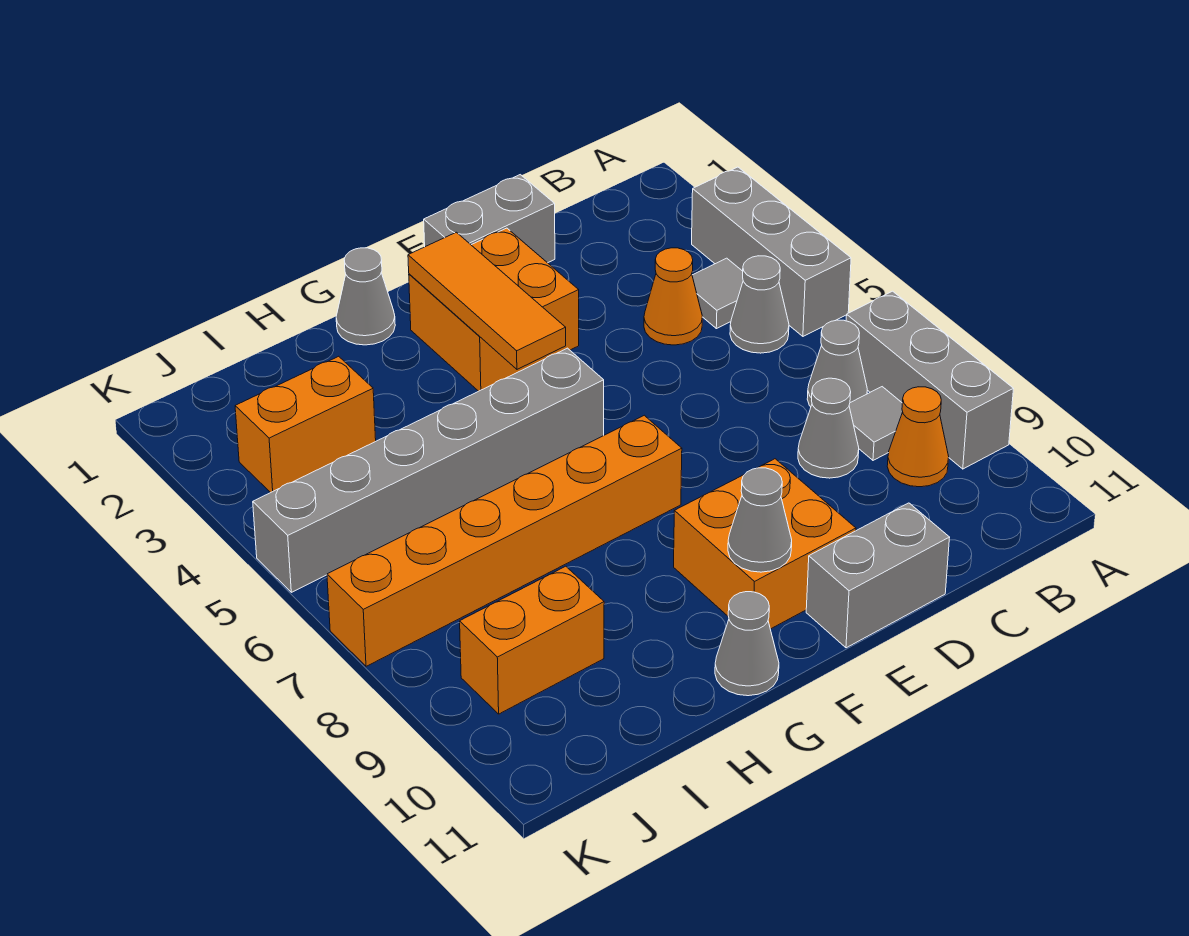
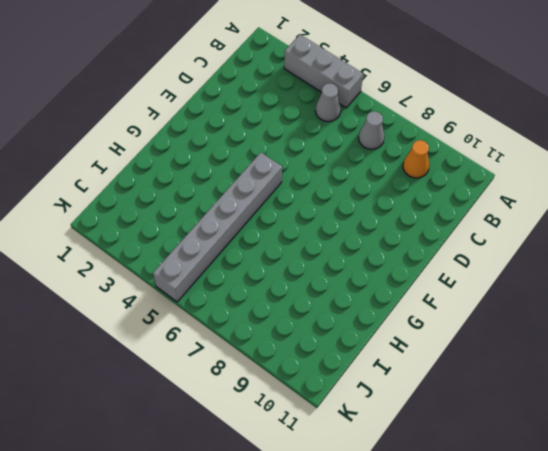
none -> grey brick A7:A9 level 1
none -> grey tile B4 level 1
none -> grey tile B8 level 1

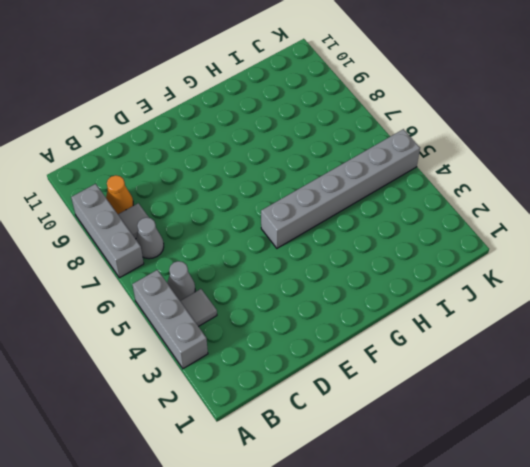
none -> orange cone C4 level 1
none -> grey cone C8 level 1
none -> grey brick D1:E1 level 1

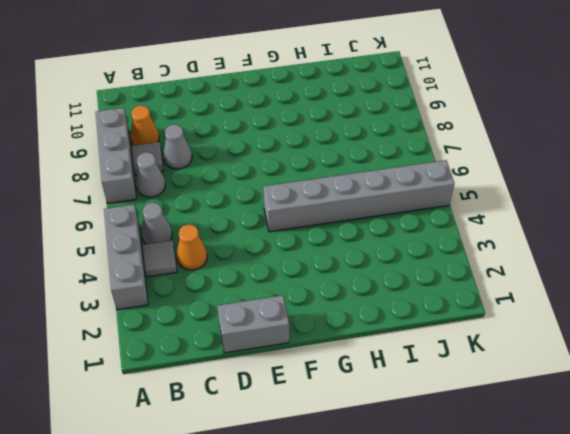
none -> grey brick D11:E11 level 1
none -> orange brick E2:F3 level 1
none -> orange brick E9:F10 level 1

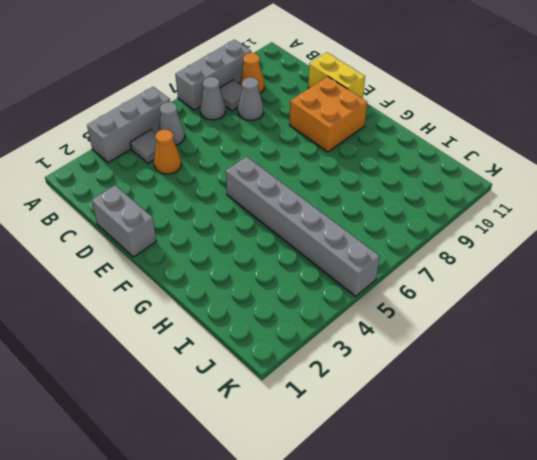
yellow brick D11:E11 level 1 -> grey brick D11:E11 level 1
none -> orange brick E2:F3 level 1
none -> orange brick F7:K7 level 1
none -> grey cone G1 level 1

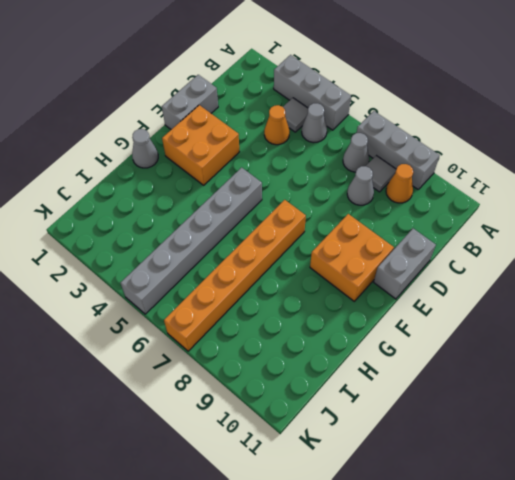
none -> grey cone G11 level 1
none -> orange brick I3:J3 level 1
none -> orange brick I9:J9 level 1

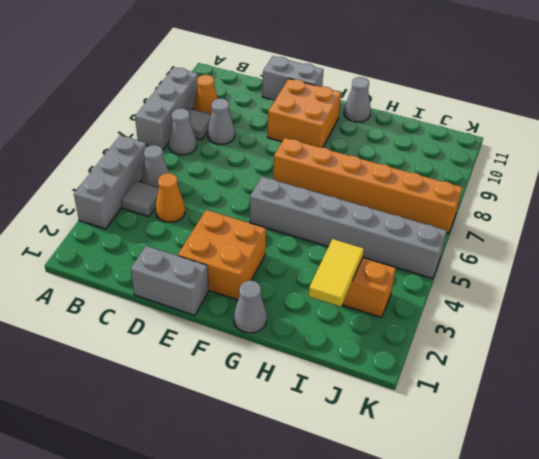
yellow tile I2:I3 level 2 -> none
none -> orange brick I9:J9 level 1
none -> orange tile F2:F4 level 2
none -> grey cone F10 level 2

